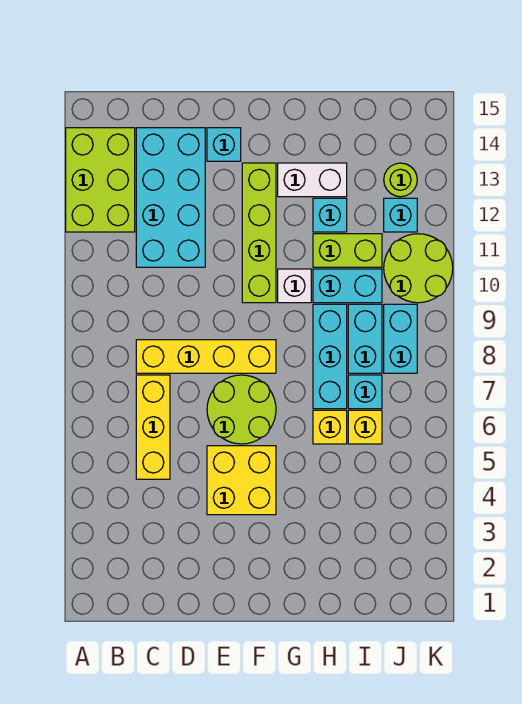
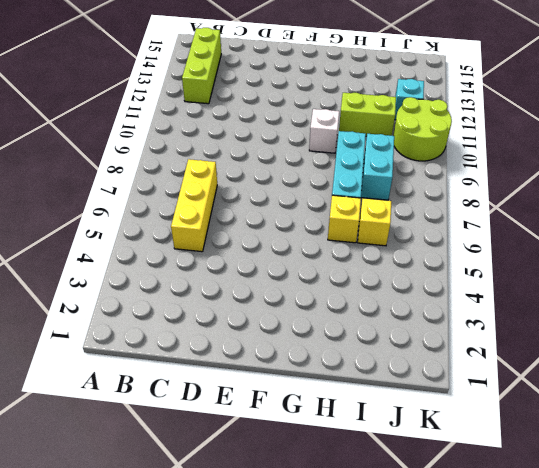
lime brick B12:B14 level 1 -> lime brick A12:B14 level 1
none -> yellow brick C8:F8 level 1
none -> cyan brick C11:D14 level 1
none -> yellow brick E4:F5 level 1

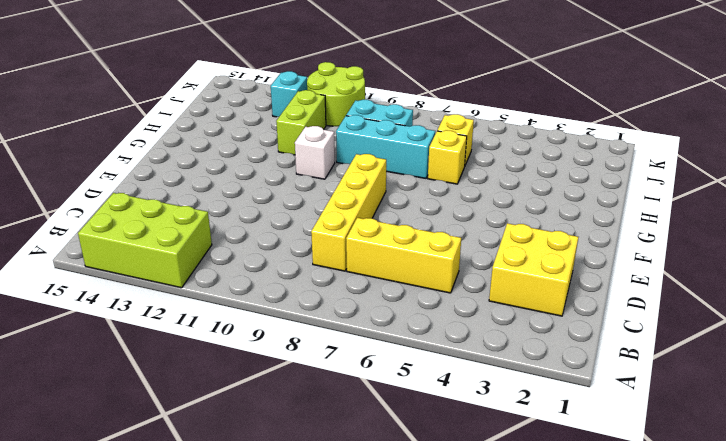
yellow brick C2:D3 level 1 -> yellow brick E4:F5 level 1
none -> cyan brick C11:D14 level 1
none -> lime round brick E6:F7 level 1
none -> cyan brick E14 level 1

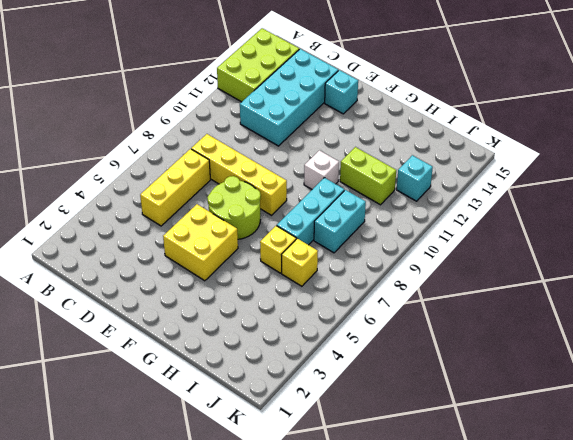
none -> lime brick F10:F13 level 1
none -> white brick G13:H13 level 1
none -> cyan brick H10:I10 level 1

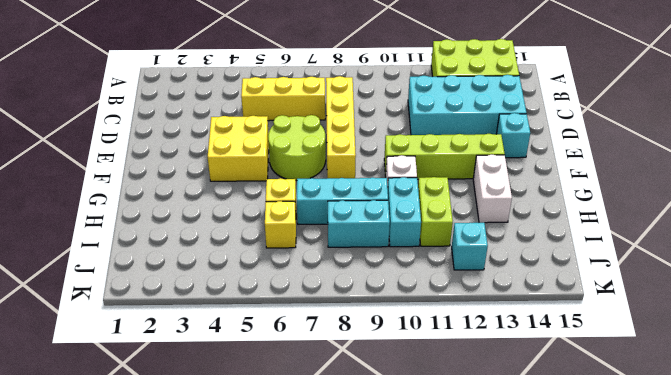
none -> cyan brick H12 level 1
none -> cyan brick I7 level 1
none -> cyan brick J8:J9 level 1

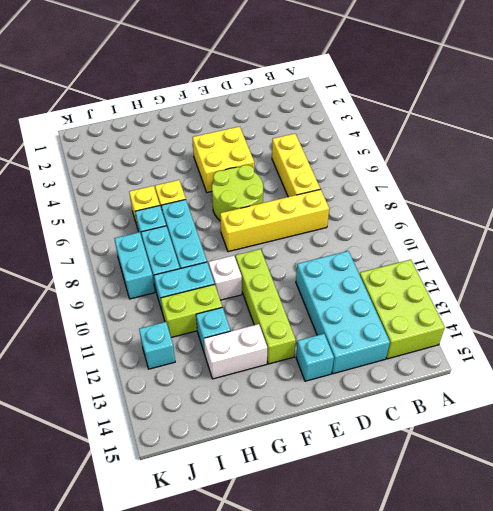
none -> lime round brick J10:K11 level 1
none -> lime round brick J13 level 1

